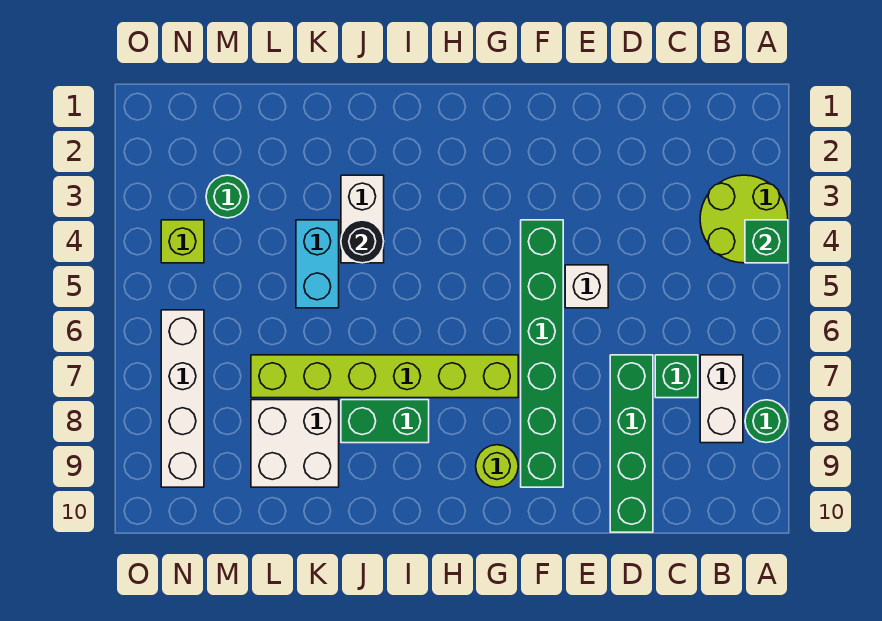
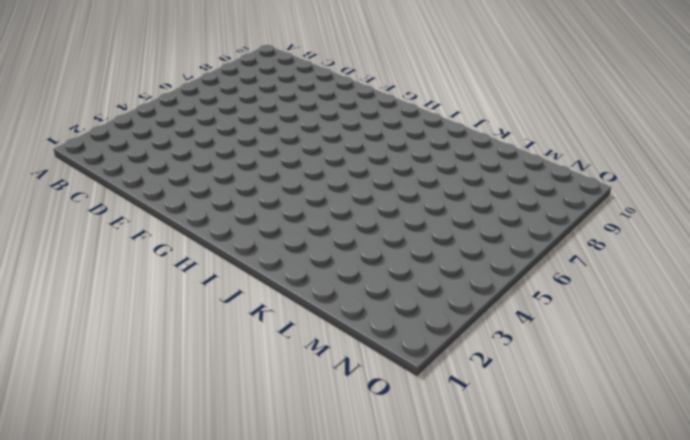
none -> lime round brick A3:B4 level 1
none -> green round brick A8 level 1
none -> white brick B7:B8 level 1

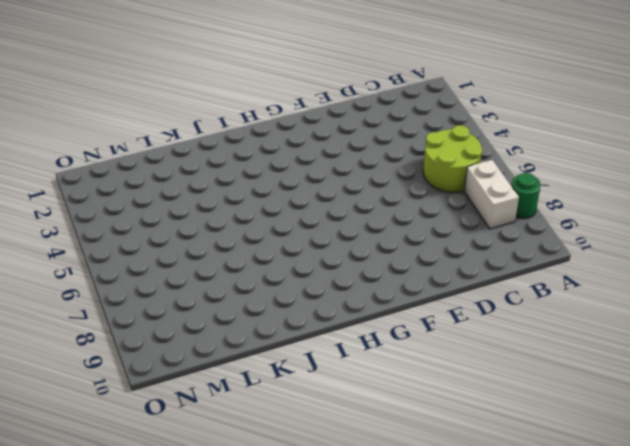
lime round brick B5:C6 level 1 -> lime round brick A3:B4 level 1
none -> green brick C7 level 1
none -> green brick D7:D10 level 1
none -> white brick E5 level 1

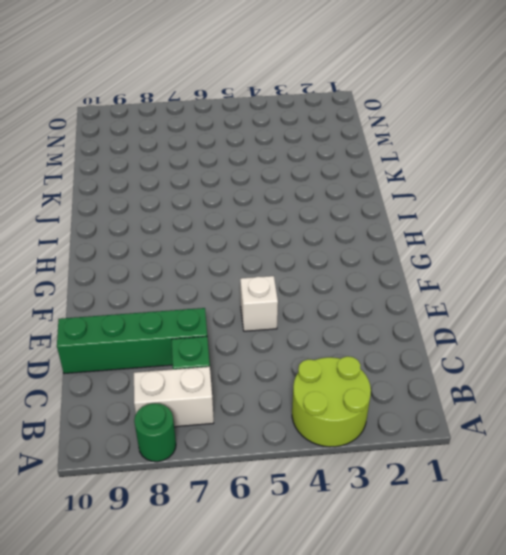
none -> green brick F4:F9 level 1
none -> lime brick G7:L7 level 1
none -> lime round brick G9 level 1

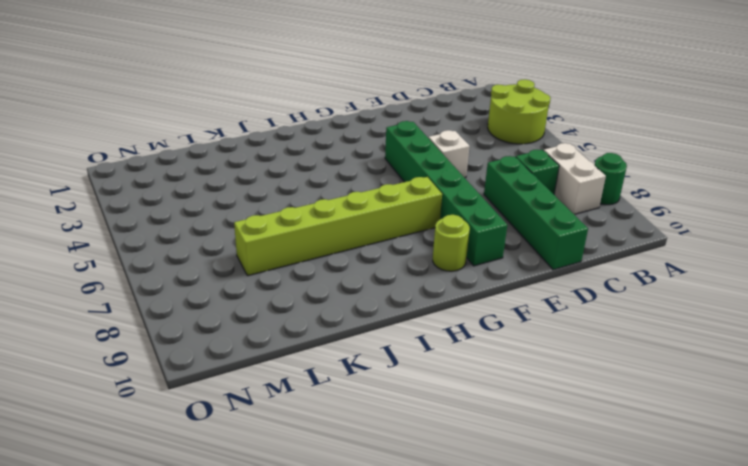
none -> green brick I8:J8 level 1
none -> white brick J3:J4 level 1
none -> cyan brick K4:K5 level 1

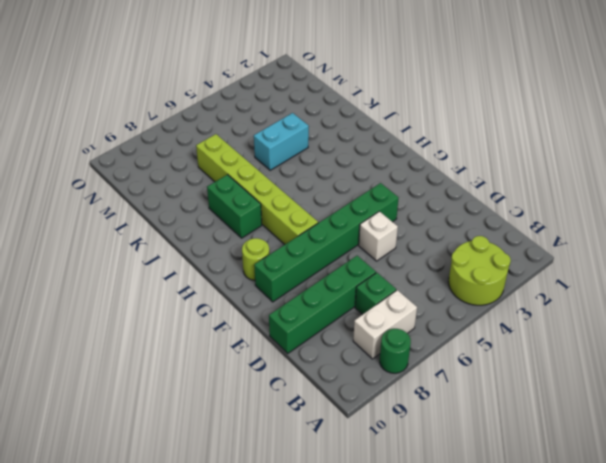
none -> white brick J3:J4 level 1
none -> white brick K8:L9 level 1
none -> green round brick M3 level 1

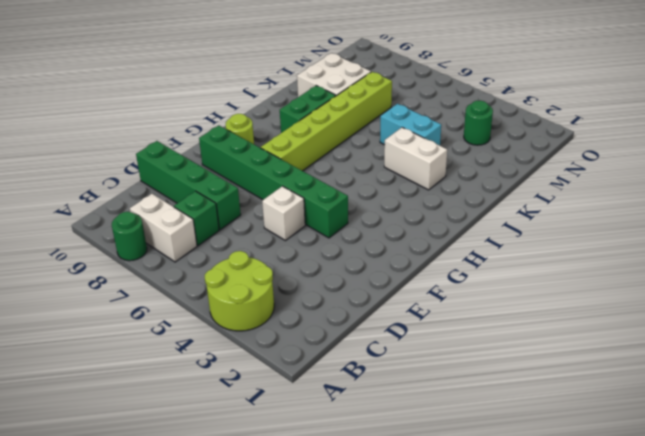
none -> lime brick N4 level 1
none -> white brick N6:N9 level 1
none -> green brick A4 level 2

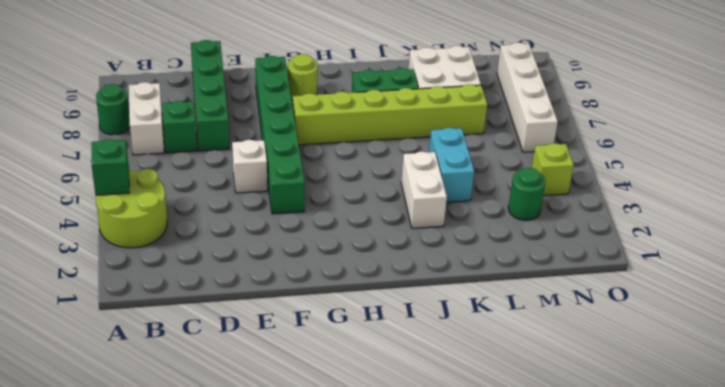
none -> black round brick J4 level 2

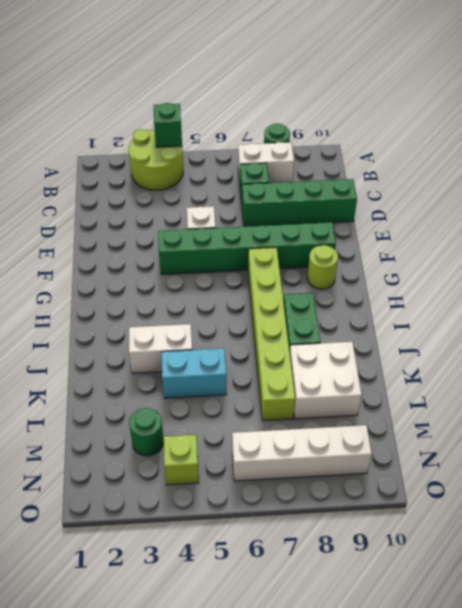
none -> black round brick J4 level 2

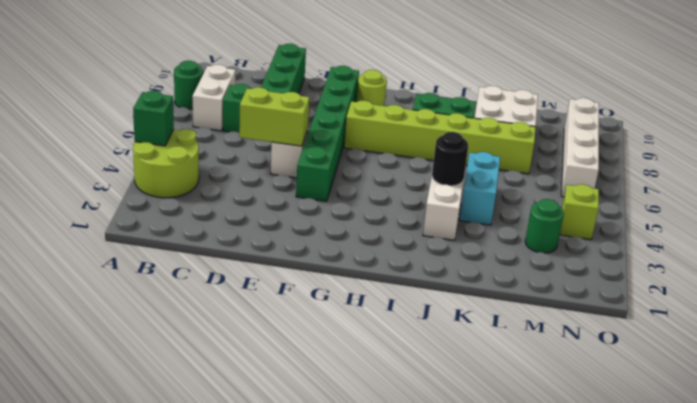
lime brick D5:E5 level 2 -> none

